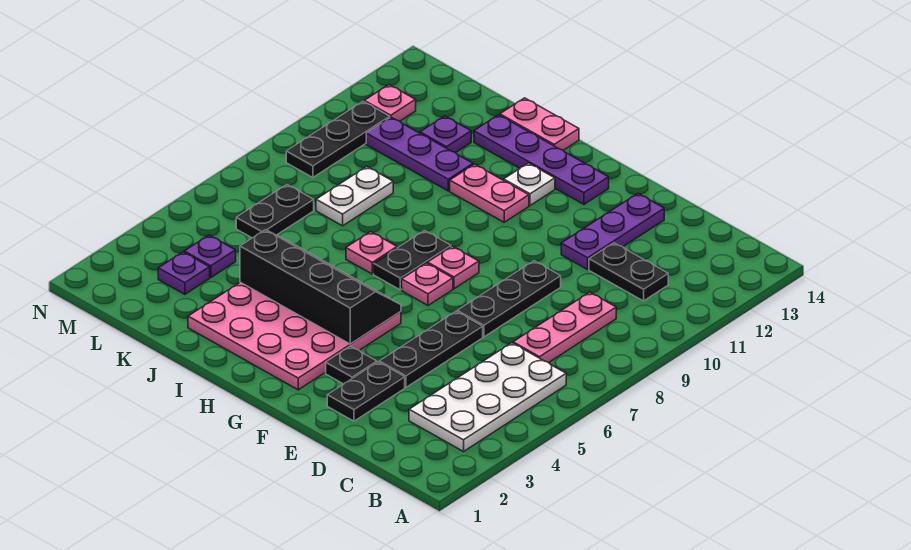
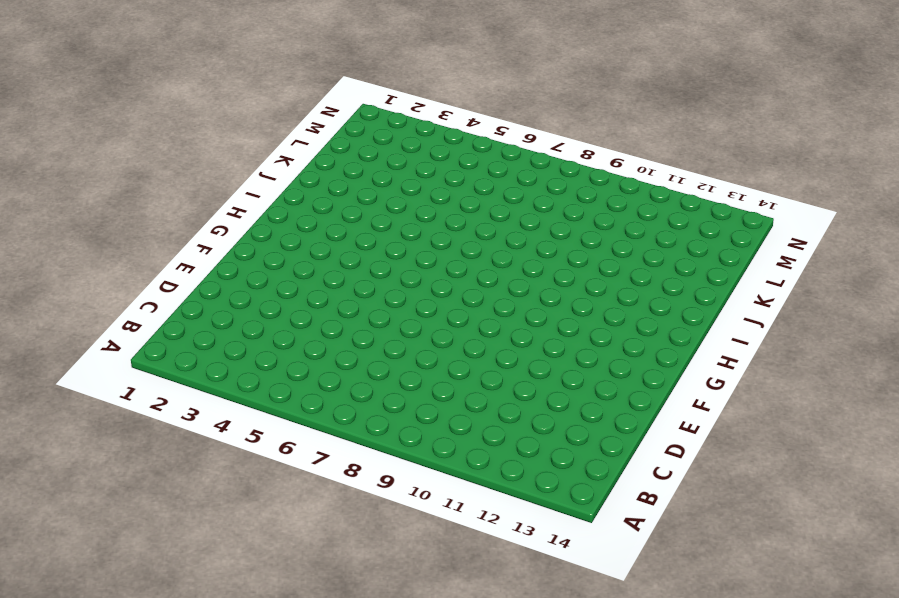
none -> white plate B3:C6 level 1
none -> pink plate C7:C9 level 1
none -> black plate C11:D11 level 1

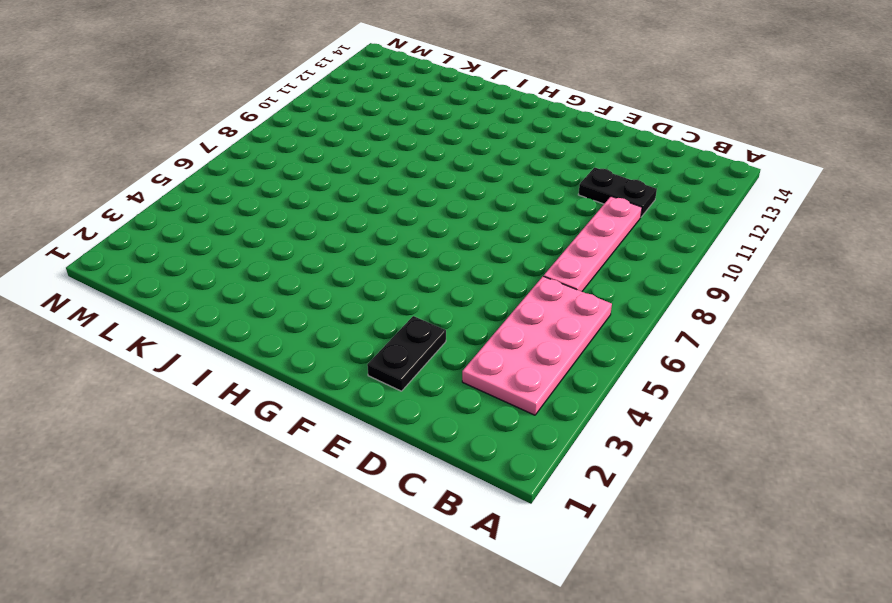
pink plate B3:C6 level 1 -> white plate B3:C6 level 1
pink plate C7:C10 level 1 -> pink plate C7:C9 level 1
none -> black plate E4:E6 level 1
none -> black plate E7:E9 level 1
none -> purple plate E11:E13 level 1

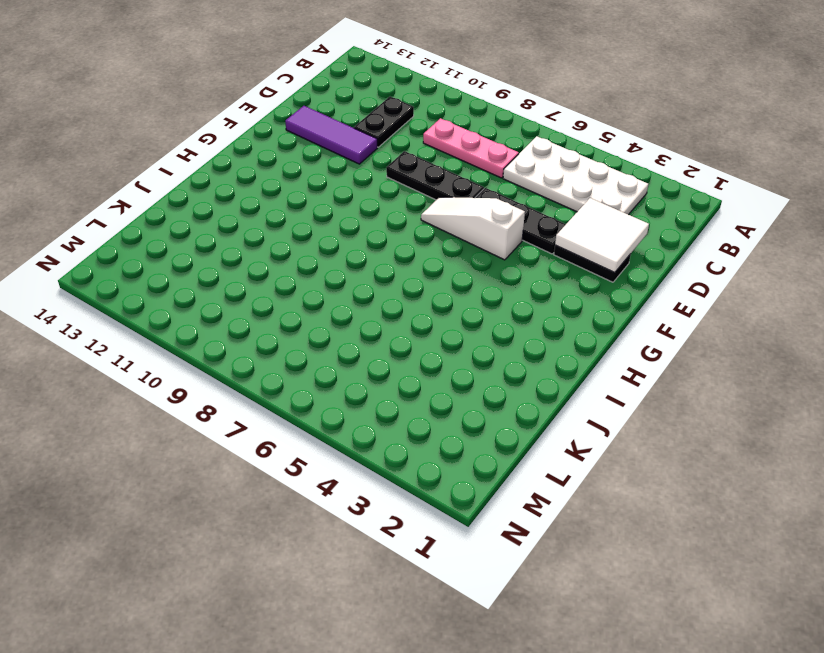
white tile D2:E3 level 2 -> none
purple tile E11:E13 level 1 -> purple plate E11:E13 level 1
white slope F5:F7 level 1 top 5 -> none
none -> black plate F3 level 1
none -> pink plate G2:J5 level 1
none -> pink plate G7 level 1

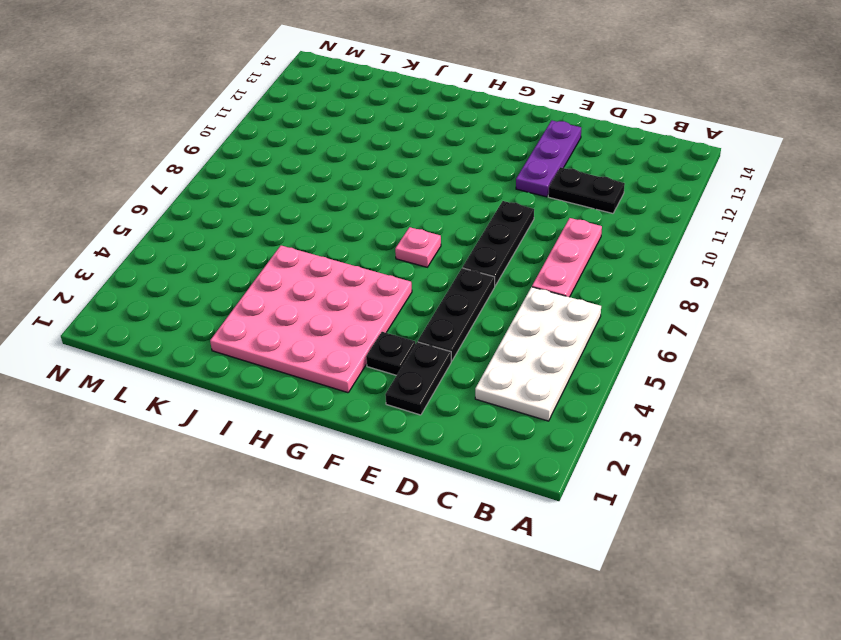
none -> pink plate G8 level 1
none -> purple plate G13:J13 level 1
none -> black plate H7:H8 level 1

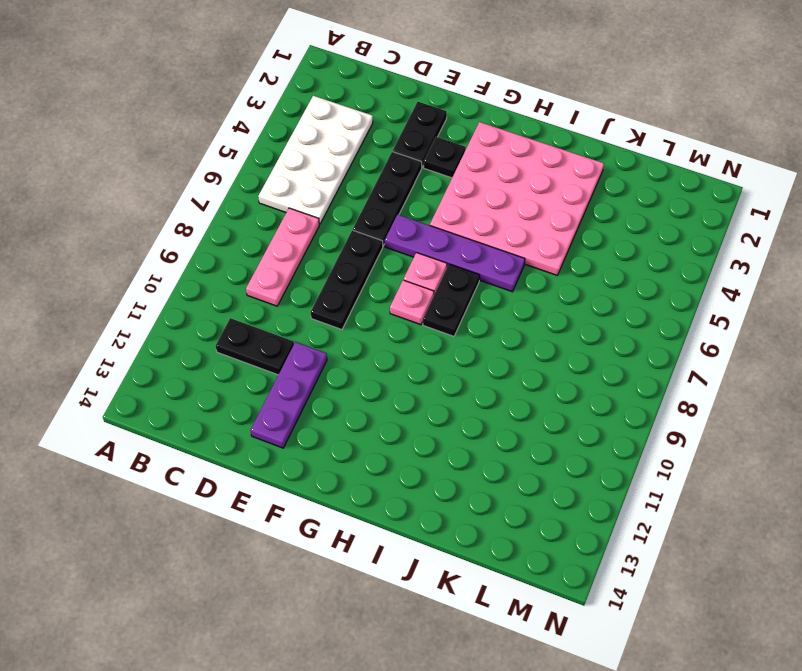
purple plate F6:I6 level 1 -> purple plate G13:J13 level 1
none -> pink plate H11:I11 level 1
none -> white plate H12 level 1
none -> pink plate I7 level 1

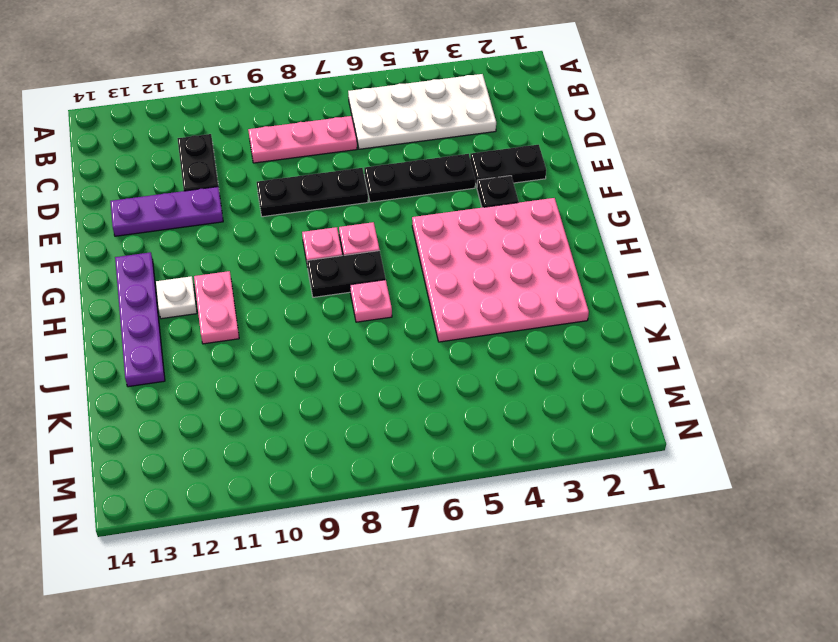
none -> pink plate I14:J14 level 1
none -> purple plate J11:L11 level 1
none -> white plate K8:K9 level 1

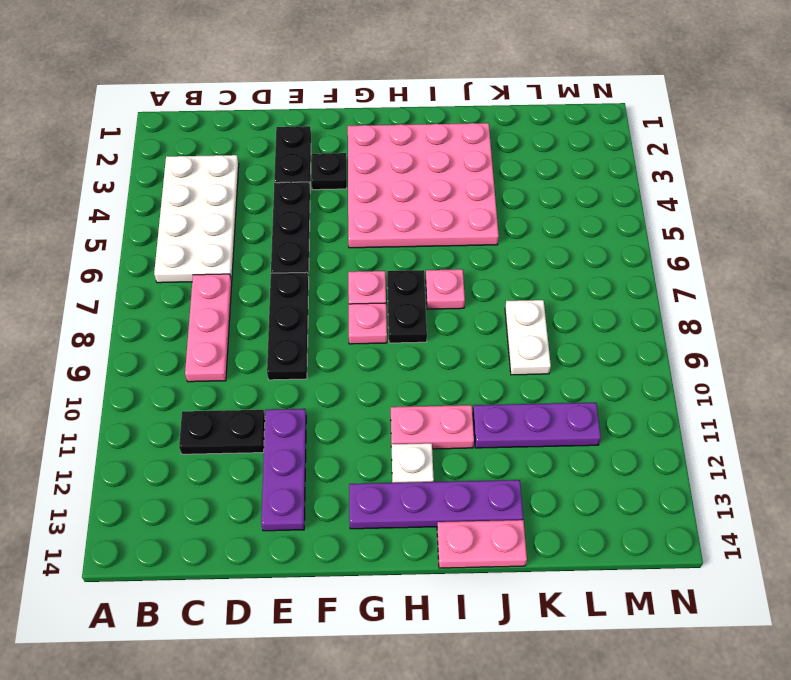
none -> purple plate K12 level 1
none -> purple plate L3 level 1
none -> purple plate L4 level 1

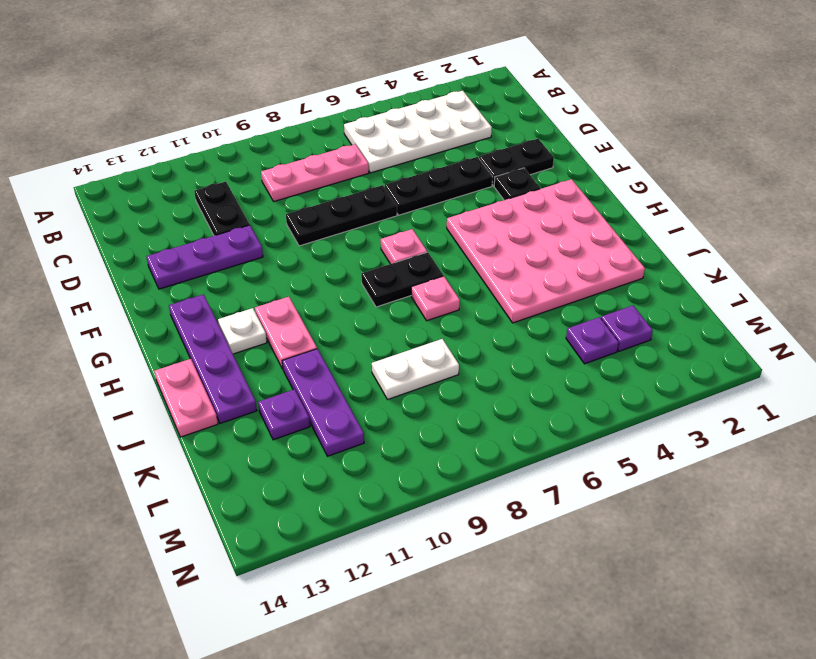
none -> pink plate G8 level 1
none -> black plate L6:L7 level 1
none -> black plate M9:M11 level 1

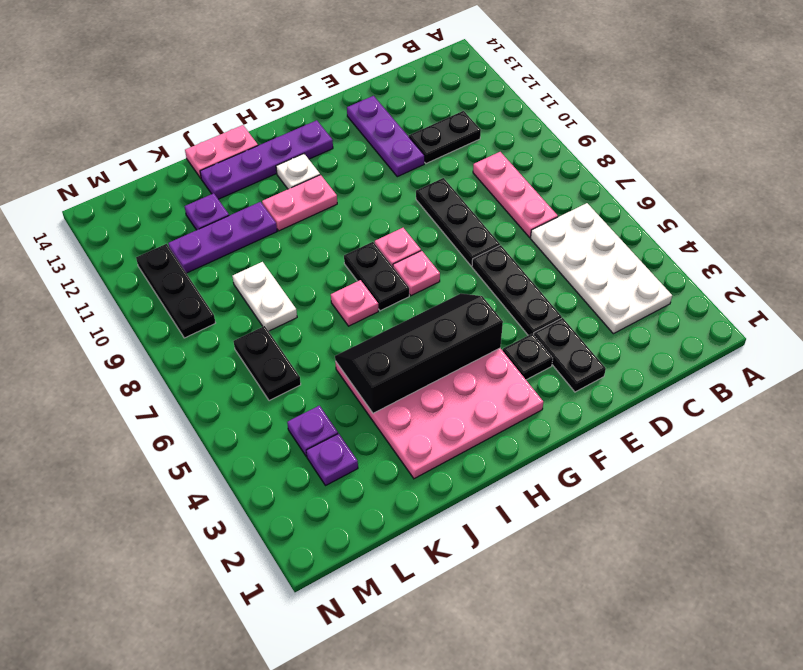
none -> pink plate M12 level 1

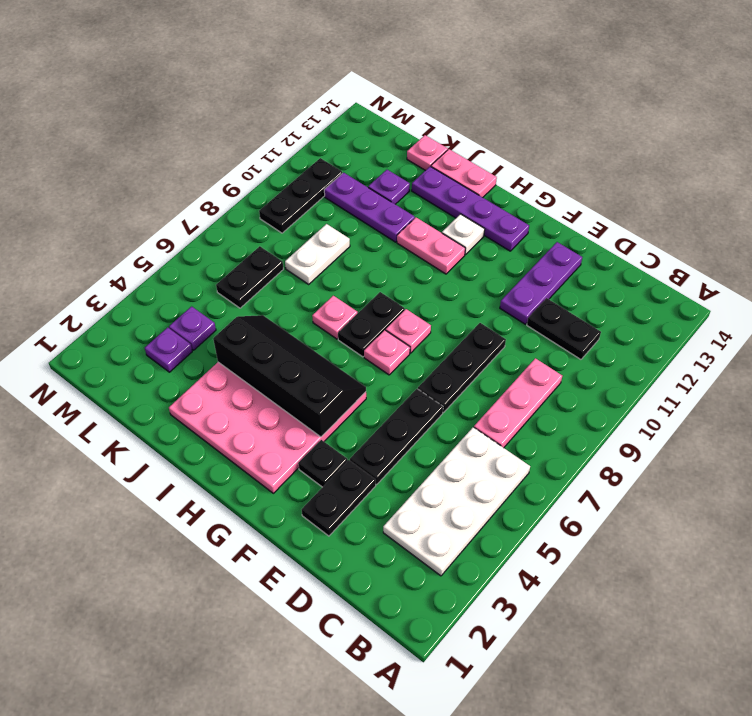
pink plate K14 level 1 -> pink plate M12 level 1

